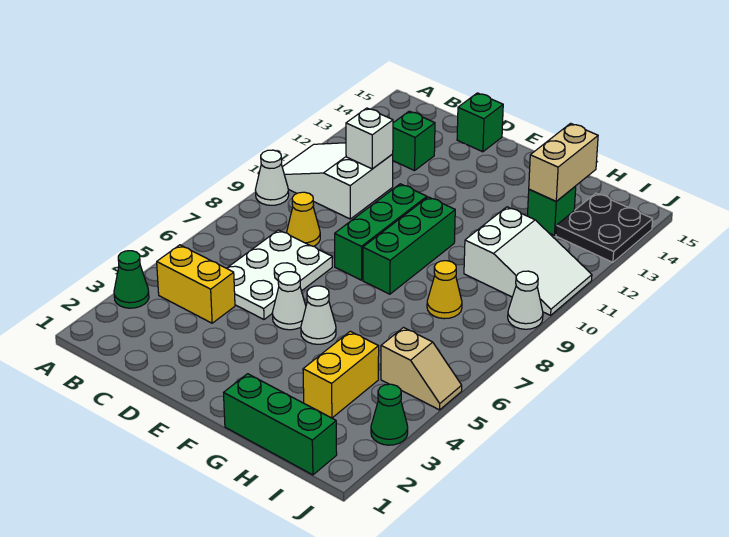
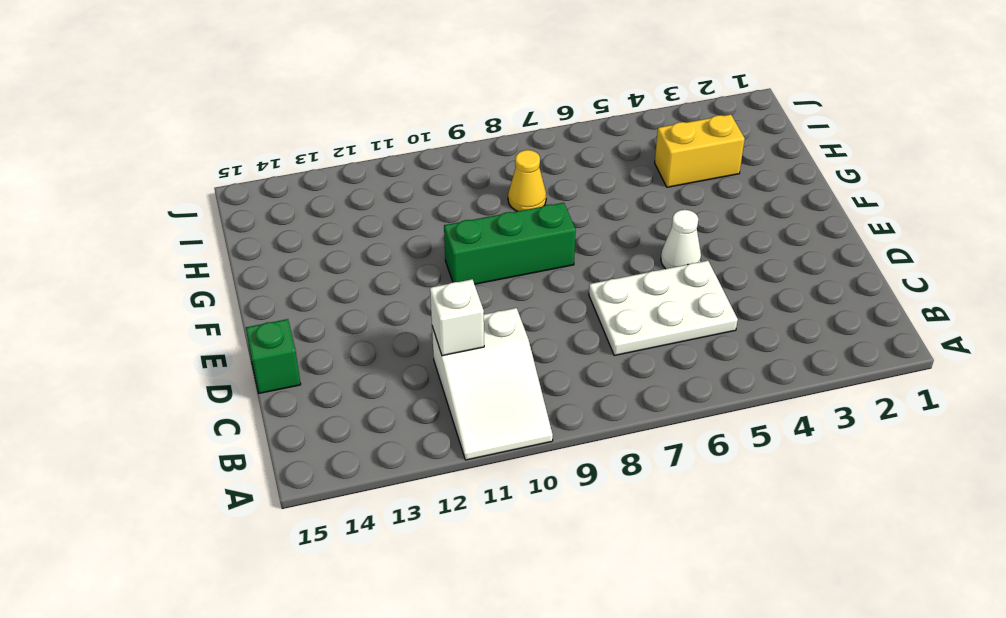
none -> green cone A3 level 1
none -> white cone A9 level 1
none -> yellow brick B4:C4 level 1

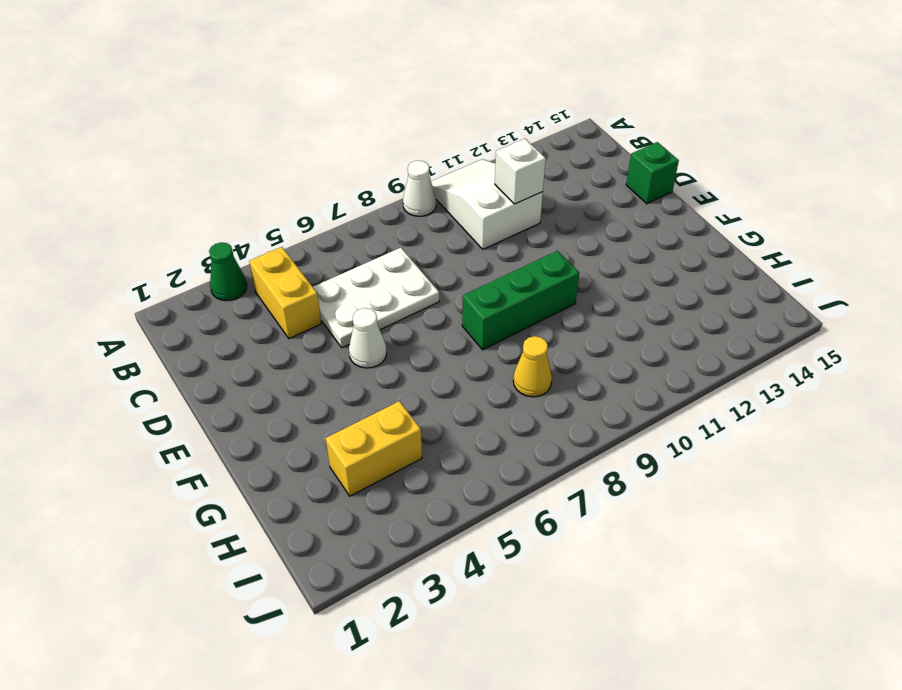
none -> yellow cone C8 level 1
none -> green brick C13 level 1
none -> green brick E8:E10 level 1

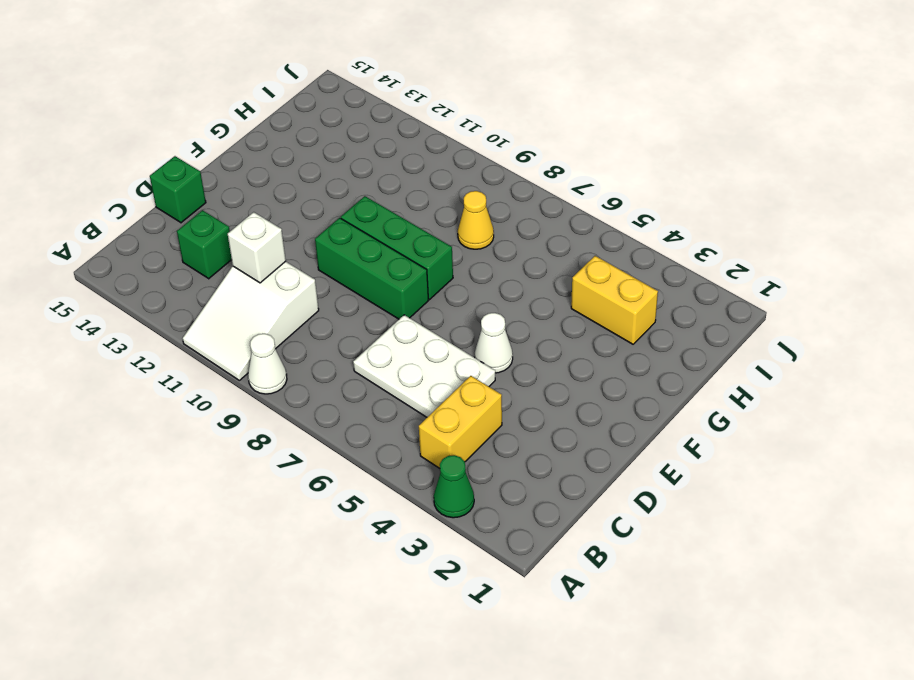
none -> yellow cone C8 level 1
none -> white cone F5 level 1
none -> green brick G1:I1 level 1

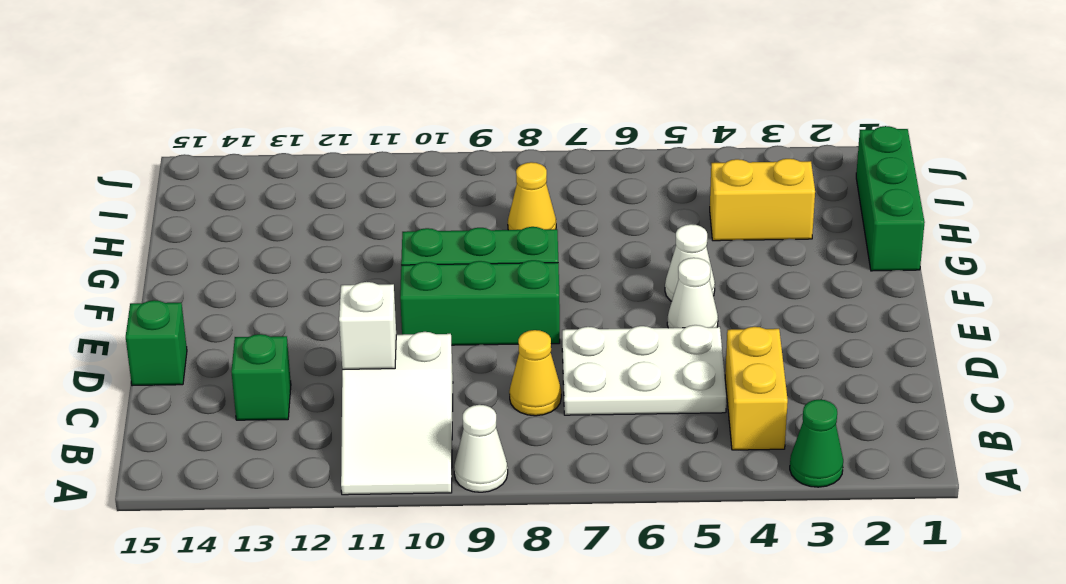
none -> white slope H10:J11 level 1 top H
none -> green brick H13 level 1
none -> tan slope I5:J5 level 1 top I

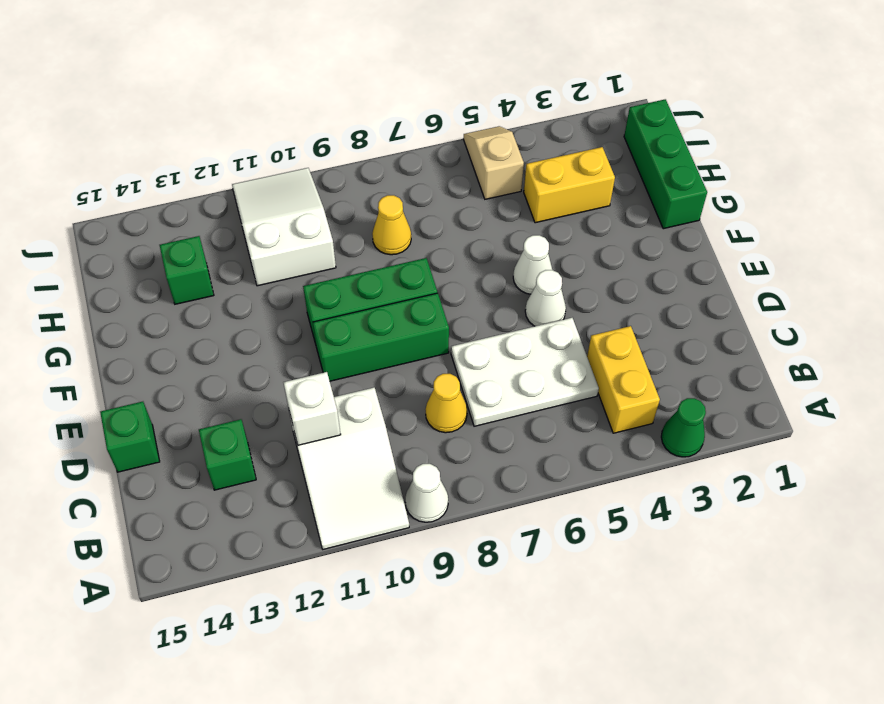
none -> black plate I13:J14 level 1
none -> green cone J3 level 1
none -> white cone J9 level 1

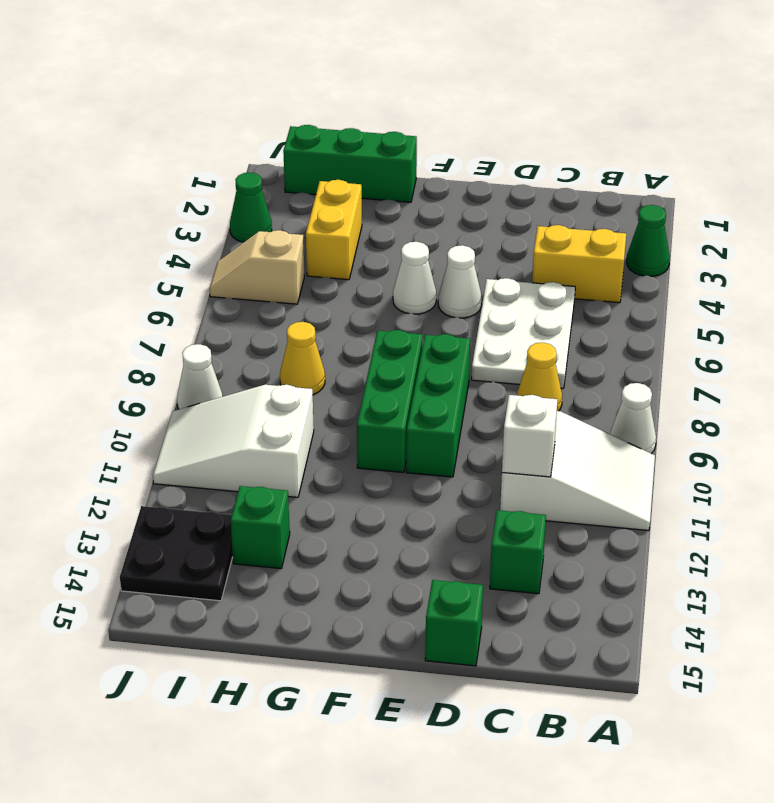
none -> tan brick H13:H14 level 2

